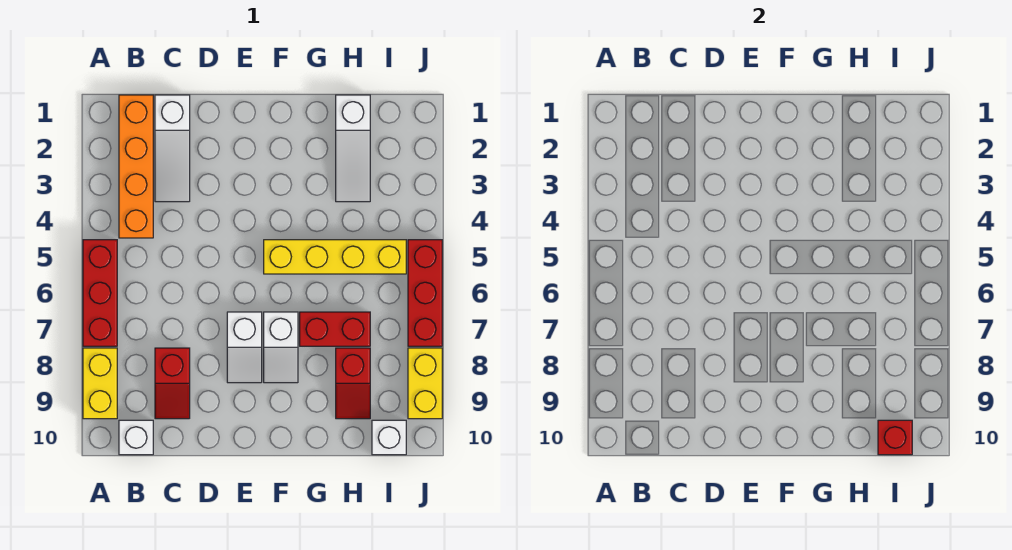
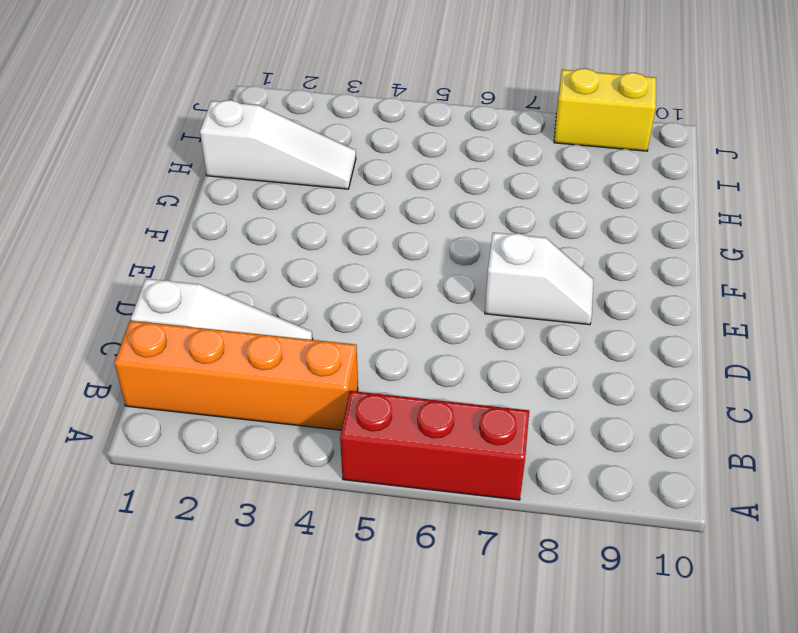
none -> yellow brick A8:A9 level 1
none -> white brick B10 level 1
none -> red slope C8:C9 level 1 top 8

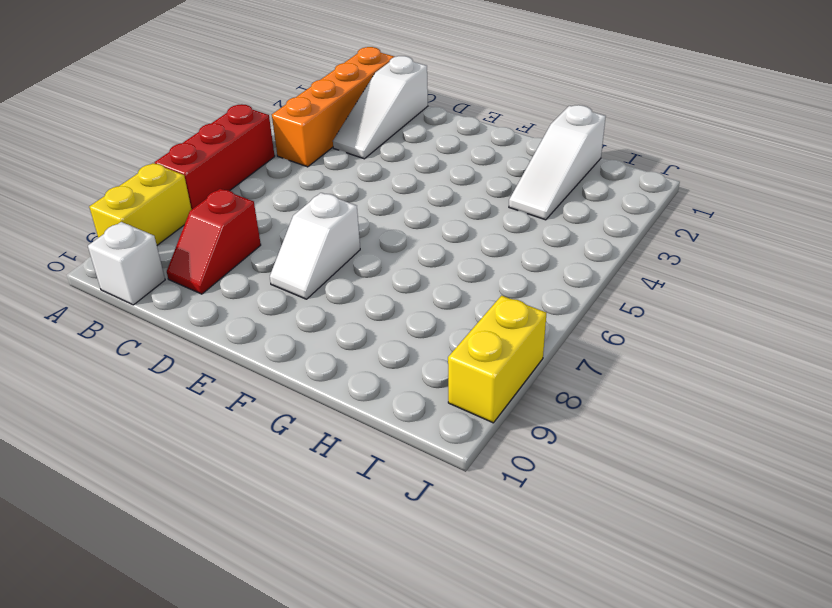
none -> yellow brick F5:I5 level 1
none -> white slope F7:F8 level 1 top 7
none -> red brick G7:H7 level 1

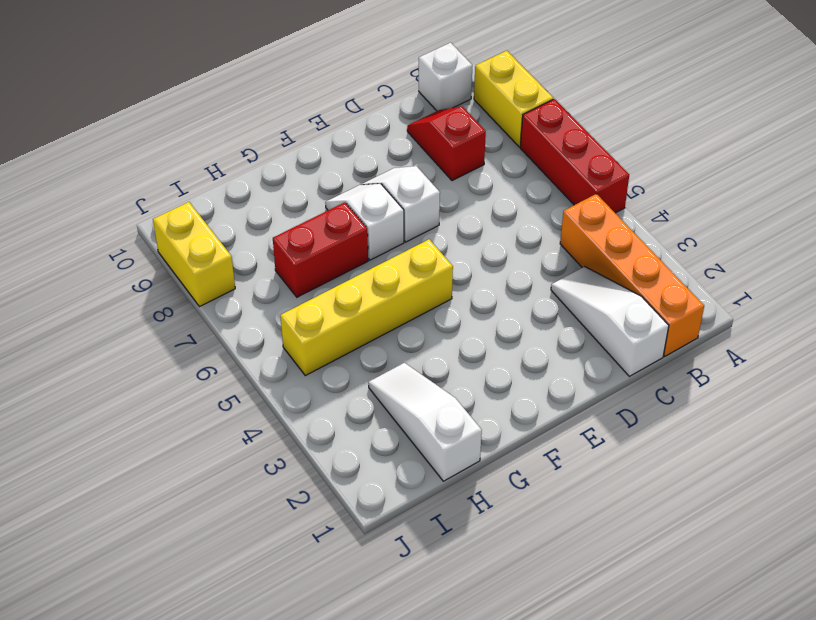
none -> red slope H8:H9 level 1 top 8
none -> white brick I10 level 1
none -> red brick J5:J7 level 1

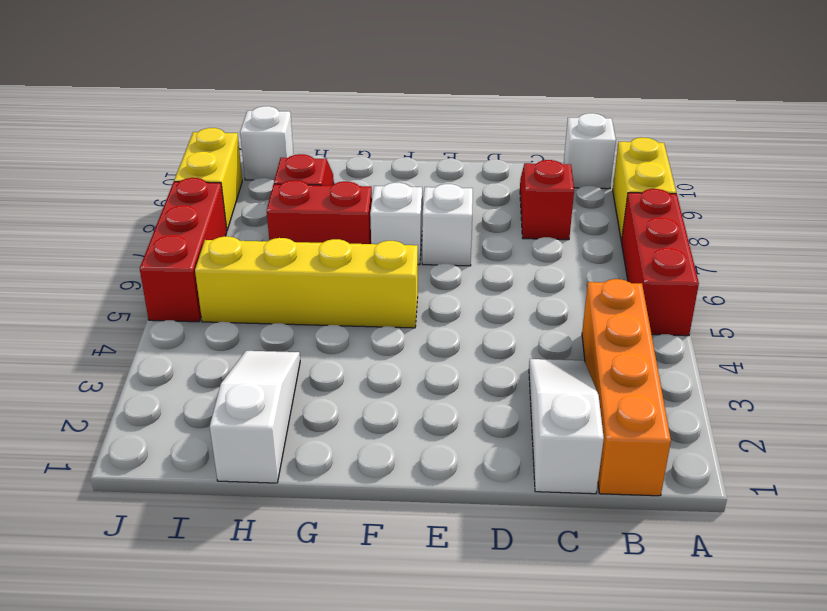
none -> red brick I10 level 2

